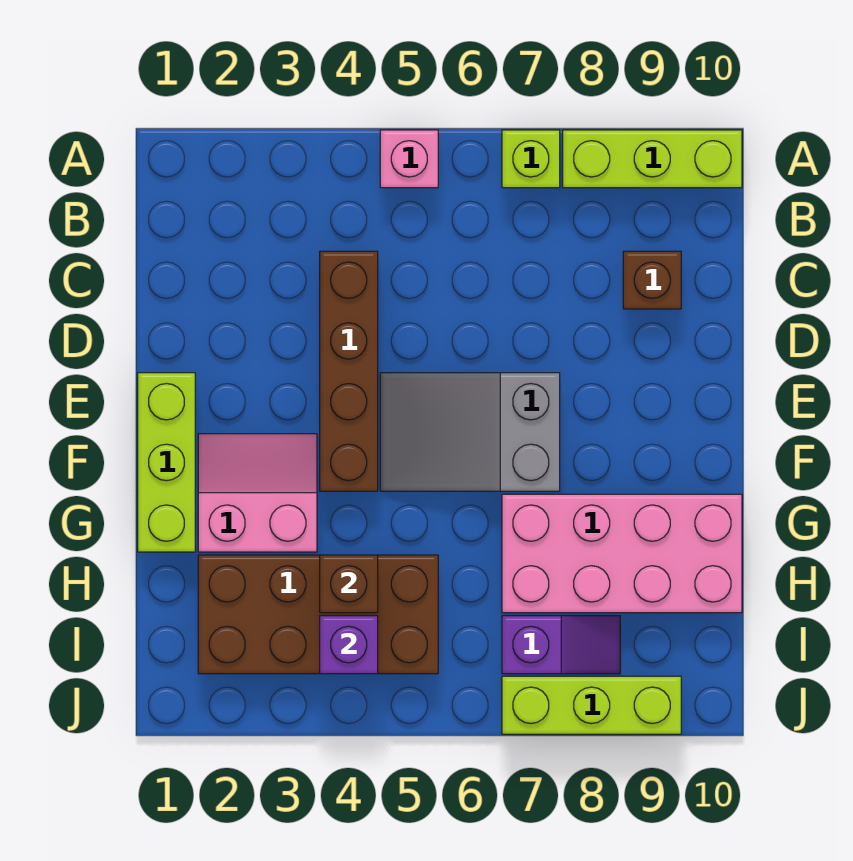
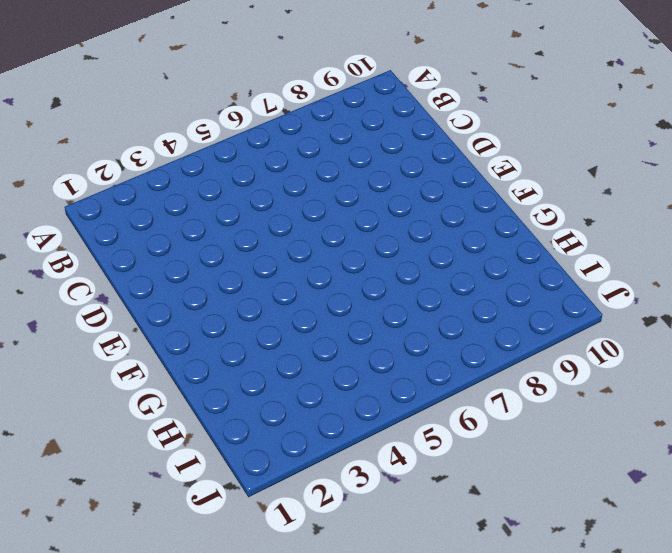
none -> pink brick A5 level 1
none -> lime brick A7 level 1
none -> lime brick A8:A10 level 1

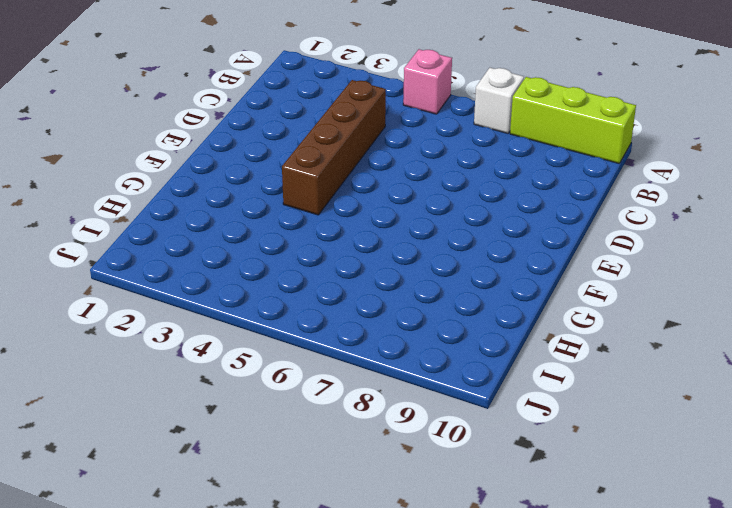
white brick A7 level 1 -> lime brick A7 level 1
none -> brown brick C9 level 1
none -> lime brick E1:G1 level 1
none -> grey slope E5:F7 level 1 top 7

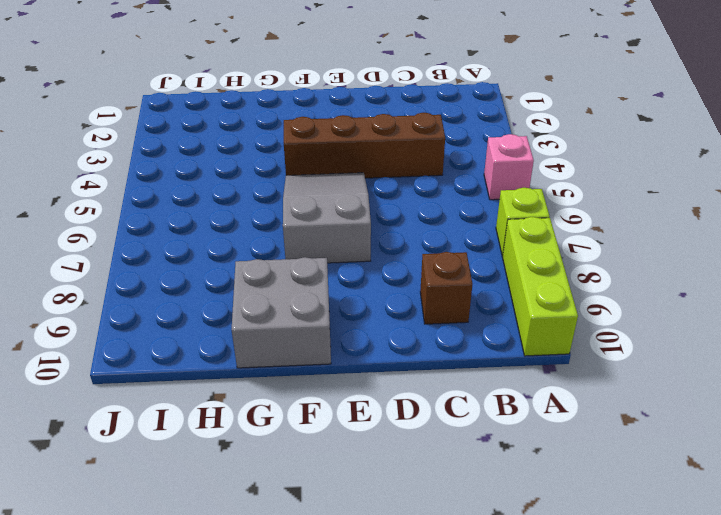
grey brick F9:G10 level 1 -> pink brick G7:H10 level 1
none -> lime brick E1:G1 level 1
none -> pink slope F2:G3 level 1 top G
none -> brown brick H2:I5 level 1

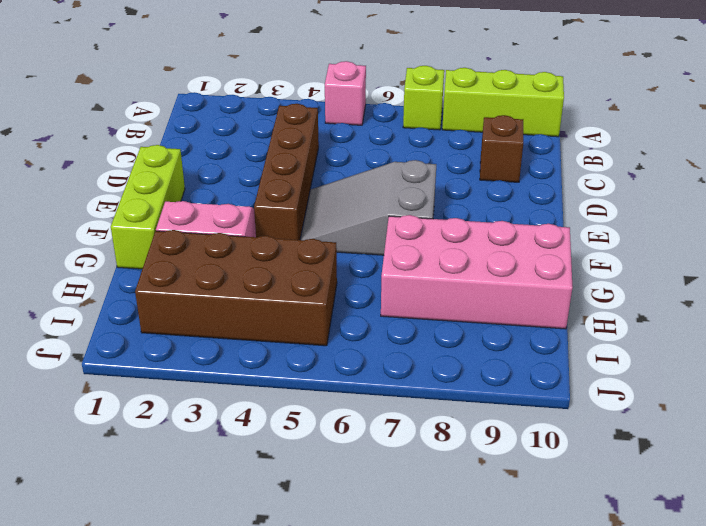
none -> purple slope I7:I8 level 1 top 7
none -> lime brick J7:J9 level 1
none -> brown brick H4 level 2

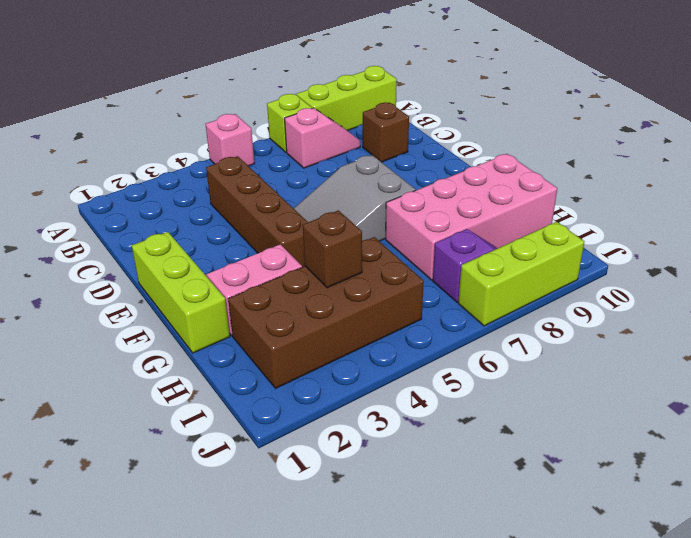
pink slope B7:B8 level 1 top 7 -> none
none -> purple brick I4 level 2

